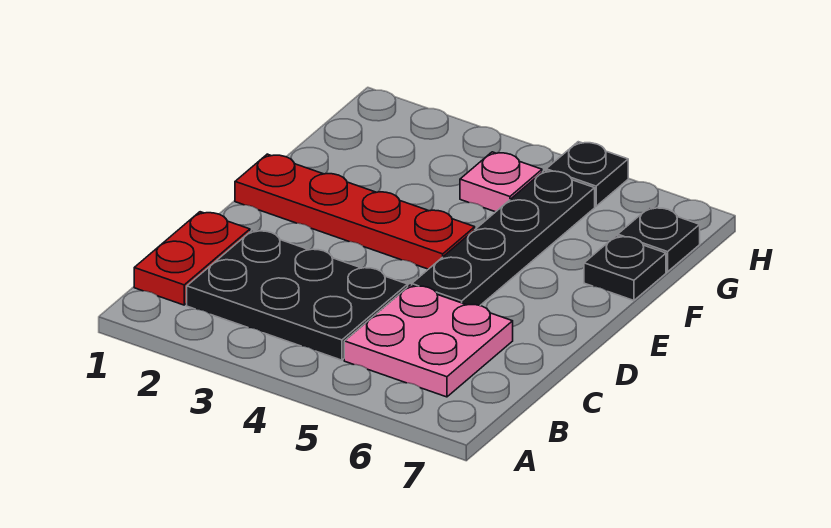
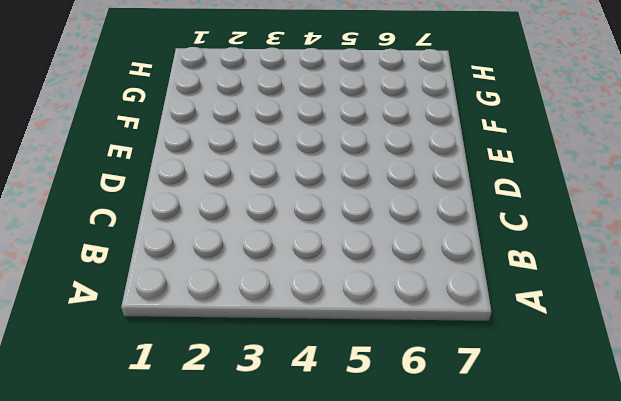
none -> red plate B1:C1 level 1
none -> black plate B2:C4 level 1

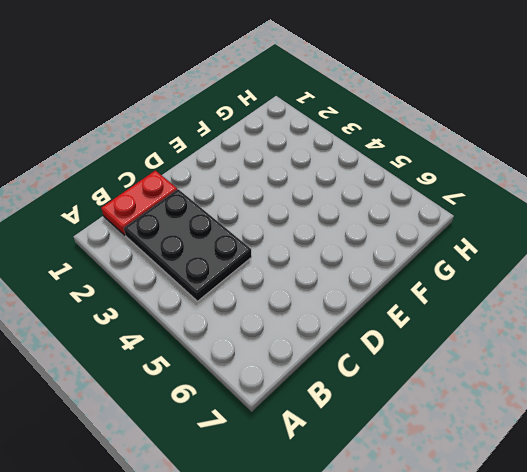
none -> pink plate B5:C6 level 1
none -> black plate D5:G5 level 1

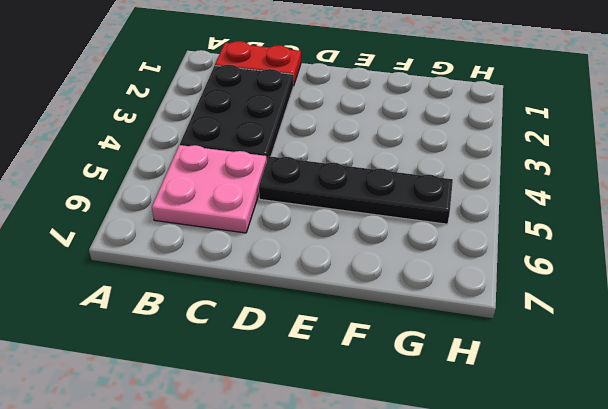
none -> red plate E1:E4 level 1
none -> black plate F7 level 1

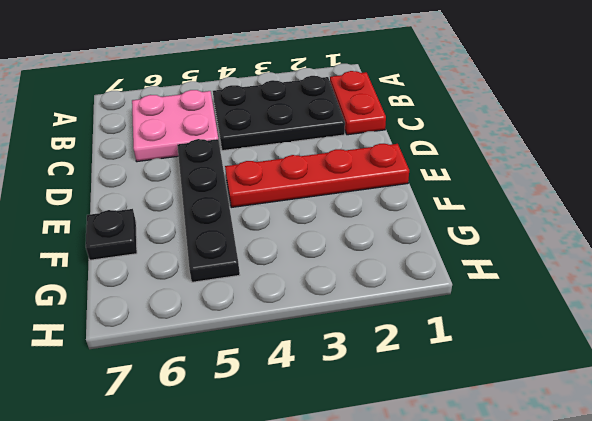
none -> pink plate G4 level 1
none -> black plate G7 level 1

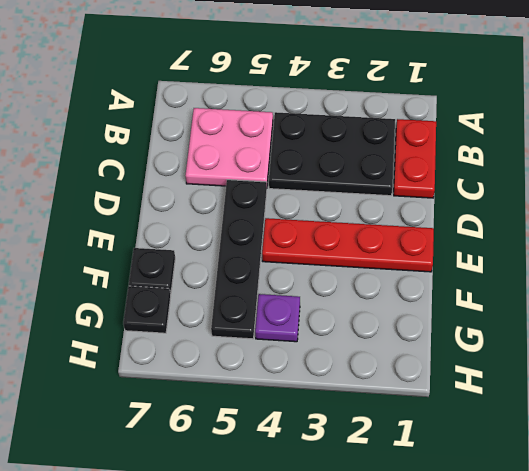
purple plate G4 level 1 -> pink plate G4 level 1
none -> black plate H5 level 1

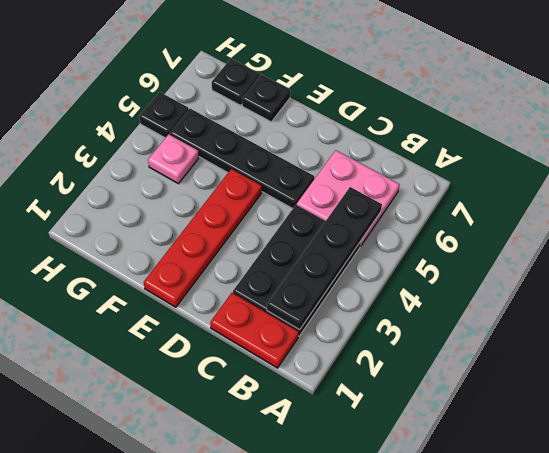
black plate B2:B5 level 2 -> none

